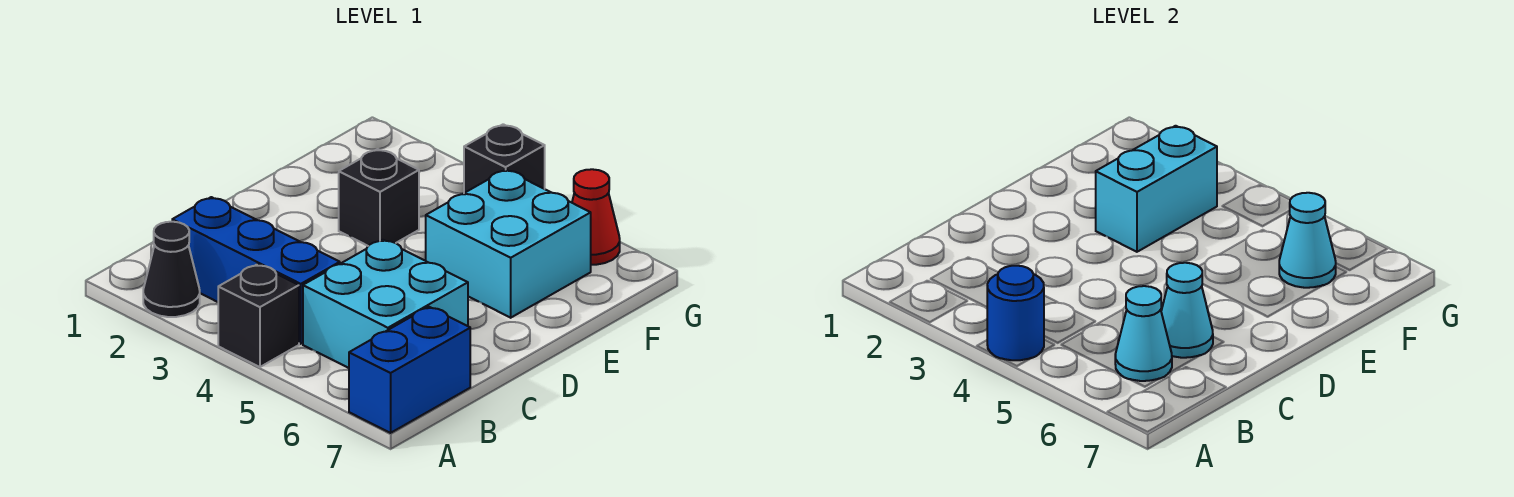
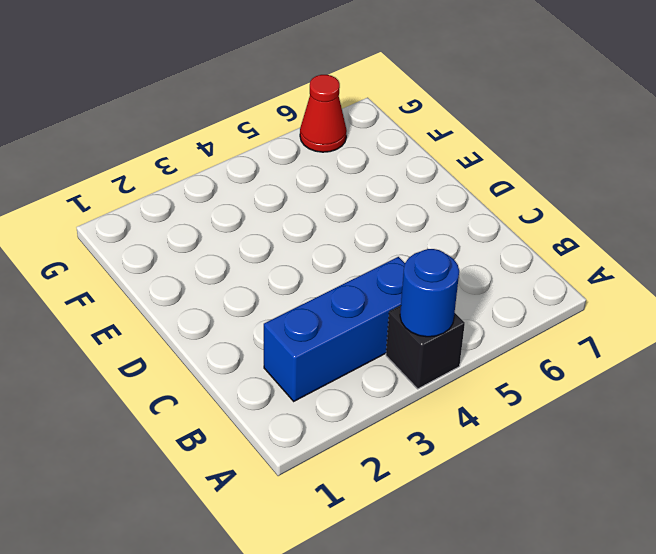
none -> black cone A2 level 1
none -> blue brick A7:B7 level 1
none -> cyan brick B5:C6 level 1

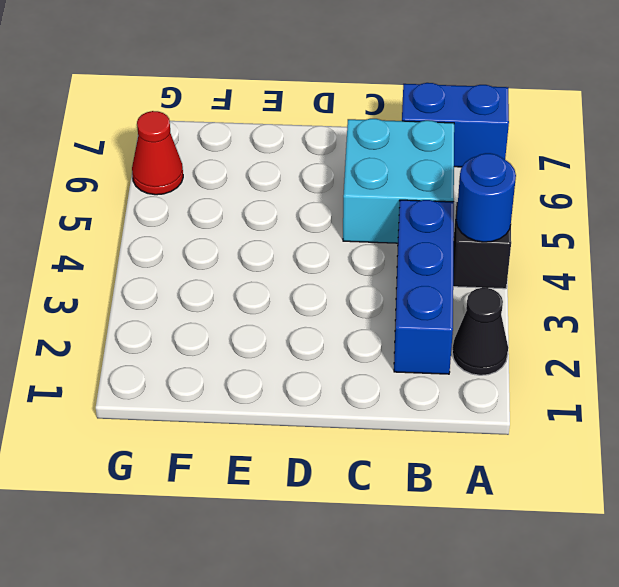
none -> black brick E3 level 1
none -> cyan brick E5:F6 level 1
none -> black brick G4 level 1

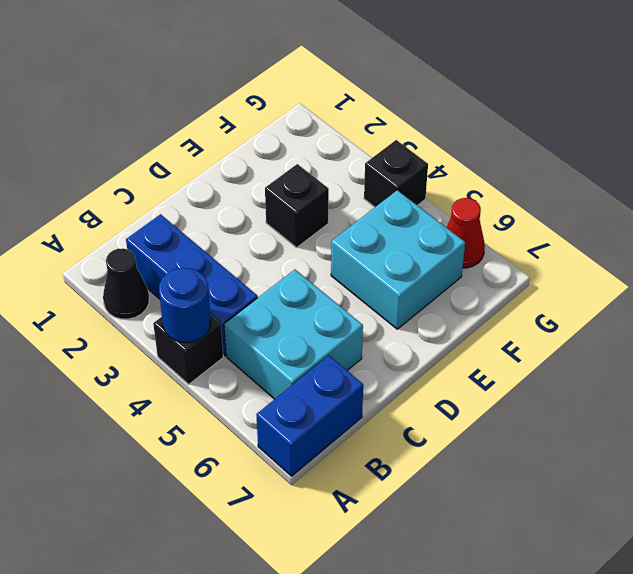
none -> cyan cone B6 level 2
none -> cyan cone C6 level 2
none -> cyan brick E3:F3 level 2

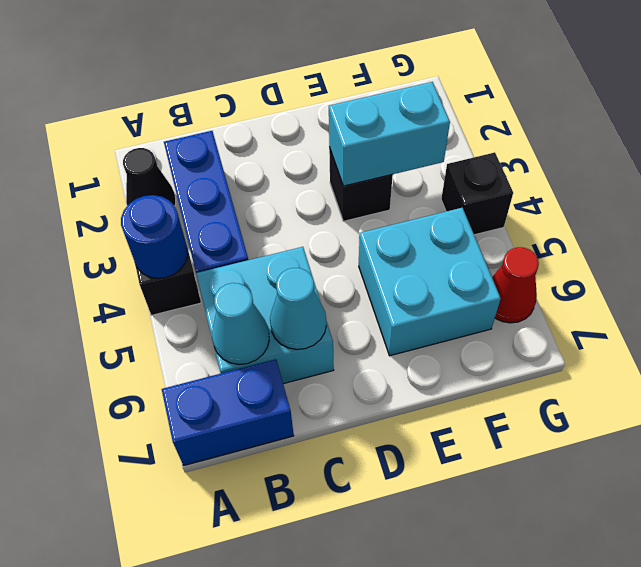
none -> cyan cone F6 level 2

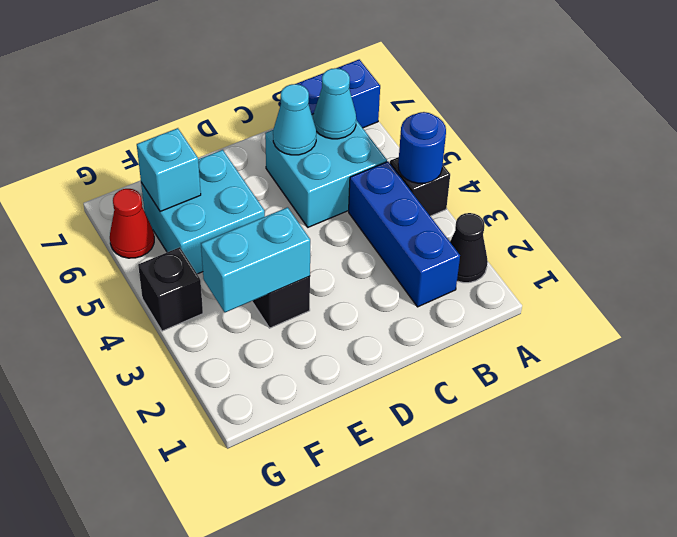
cyan brick F6 level 2 -> cyan cone F6 level 2

